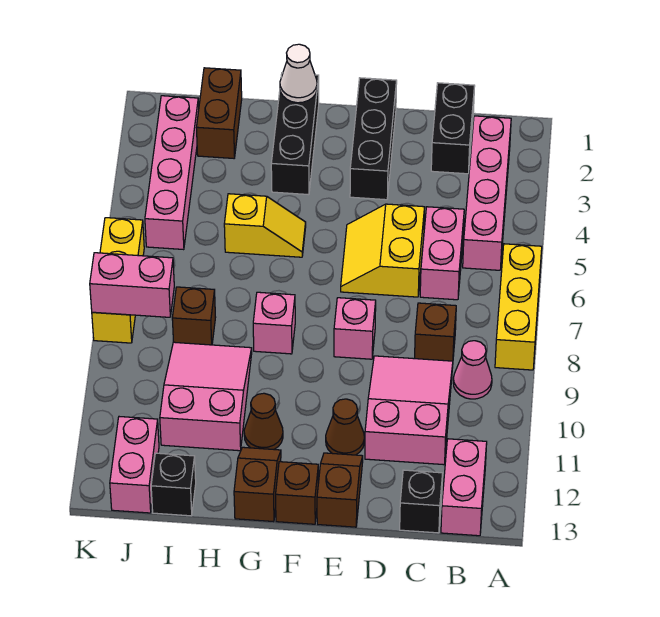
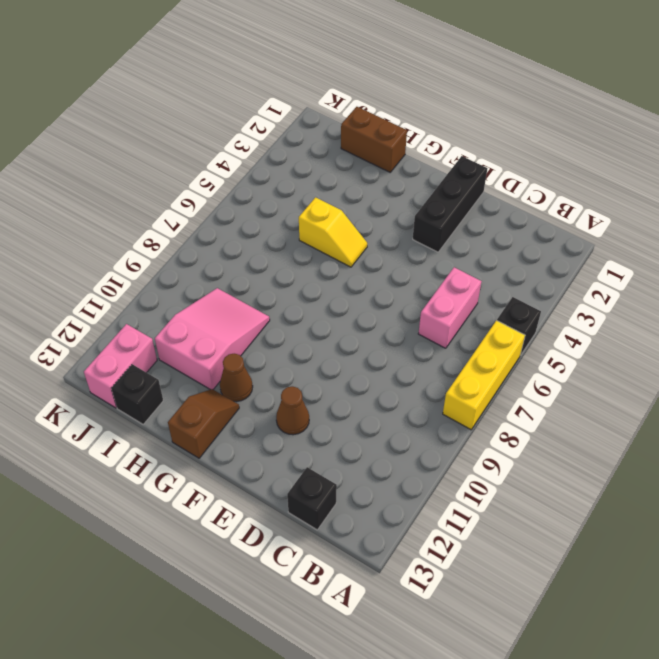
black brick A5 level 1 -> none
brown brick H1:I1 level 1 -> brown brick I1:I2 level 1
none -> pink brick B2:B5 level 1
none -> pink cone B9 level 1
none -> pink brick B12:B13 level 1

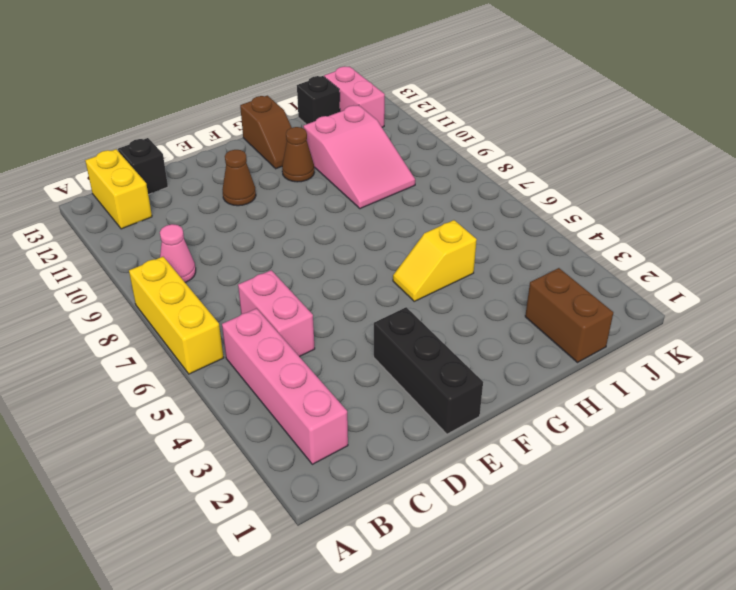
yellow brick B12:B13 level 1 -> pink brick B12:B13 level 1
none -> black brick C1:C2 level 1
none -> brown brick C8 level 1
none -> pink slope C9:D11 level 1 top 11

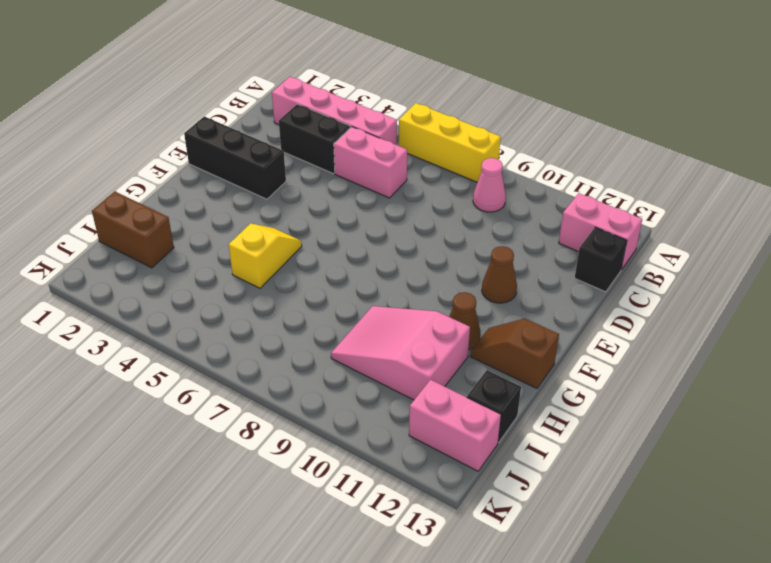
black brick C3:C4 level 1 -> black brick C1:C2 level 1
none -> brown brick C8 level 1
none -> pink slope C9:D11 level 1 top 11
none -> yellow slope D5:E6 level 1 top D

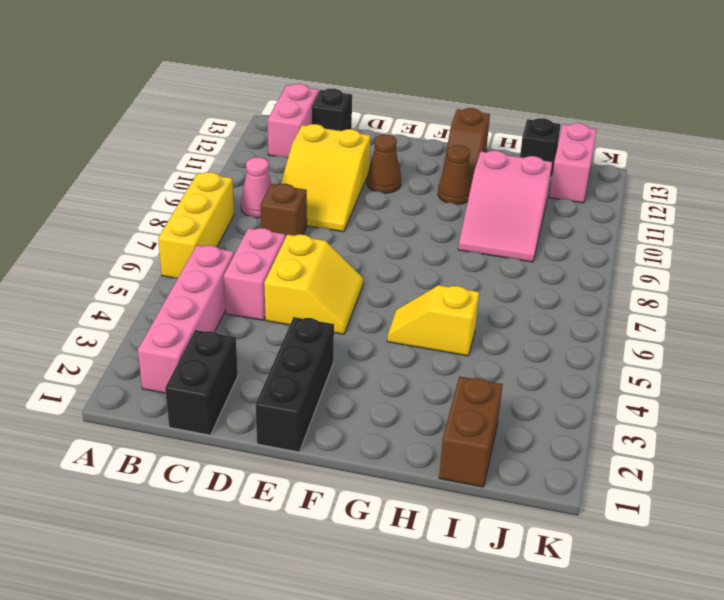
yellow slope C9:D11 level 1 top 11 -> pink slope C9:D11 level 1 top 11
none -> pink brick E8 level 1
none -> brown slope E12:E13 level 1 top 13
none -> brown brick F13 level 1

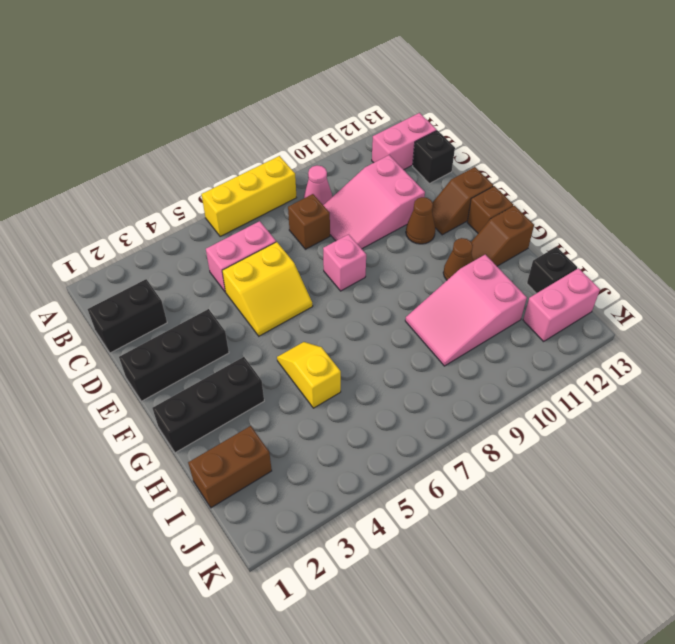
none -> pink brick B2:B5 level 1
none -> pink brick G8 level 1
none -> brown brick I8 level 1

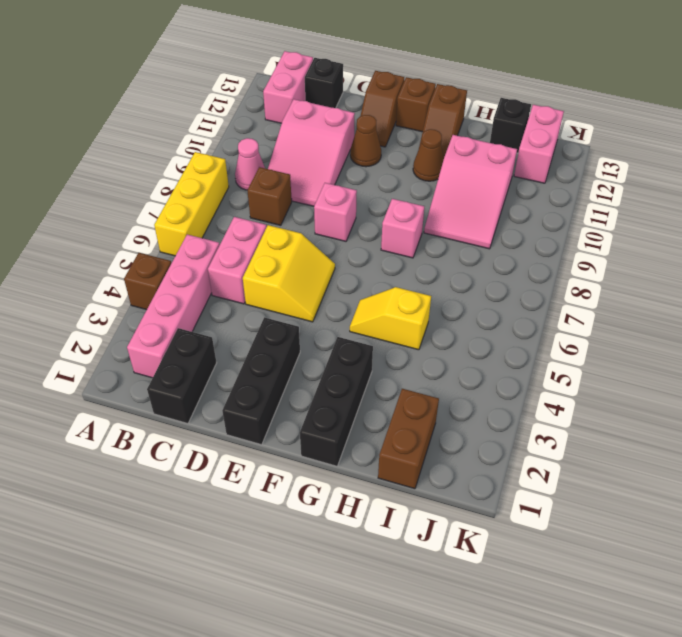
brown brick A4 level 1 -> brown brick I8 level 1
none -> pink brick J2:J5 level 1
none -> yellow brick K6:K8 level 1
none -> white cone G1 level 2

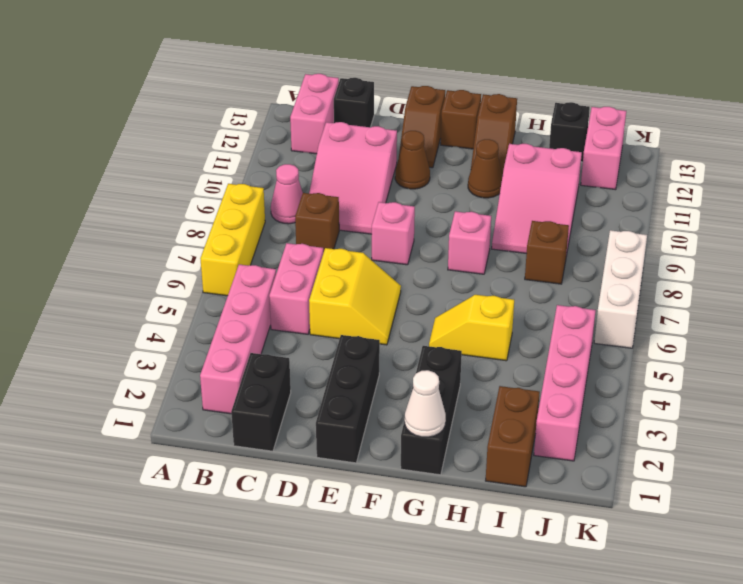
white brick K6:K8 level 1 -> yellow brick K6:K8 level 1
none -> pink brick J8:K8 level 2

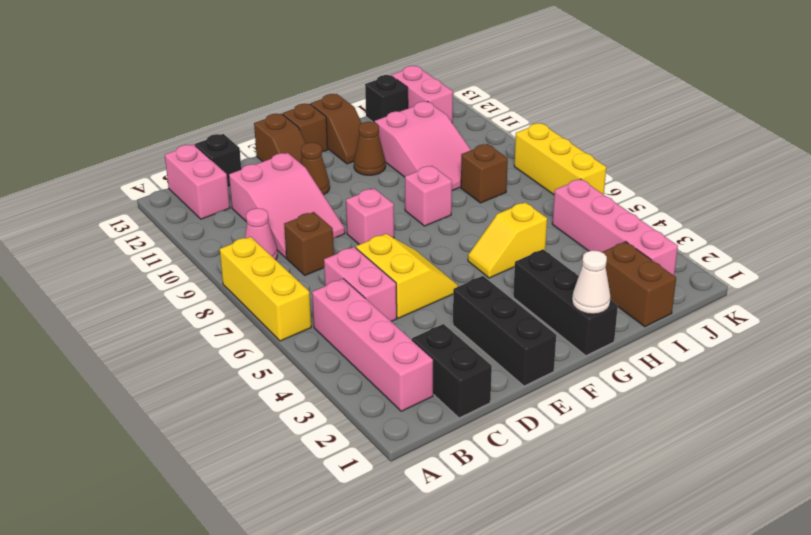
none -> pink brick J8:K8 level 2

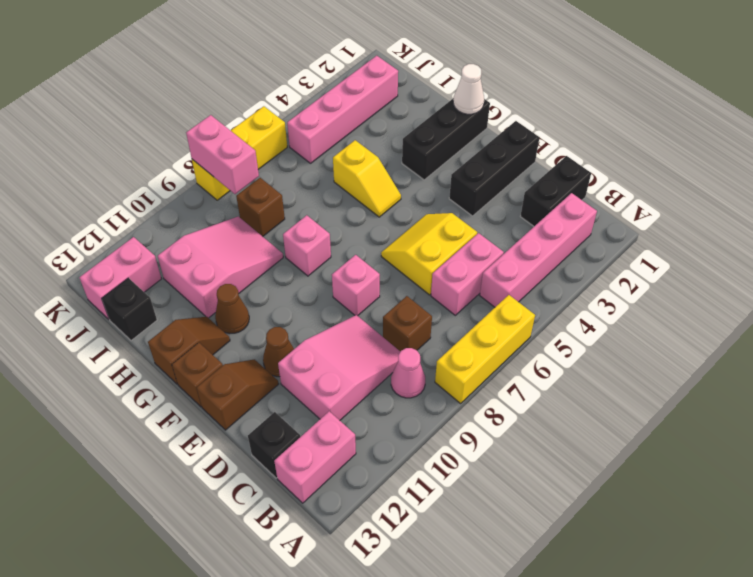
none -> brown brick I1:I2 level 1

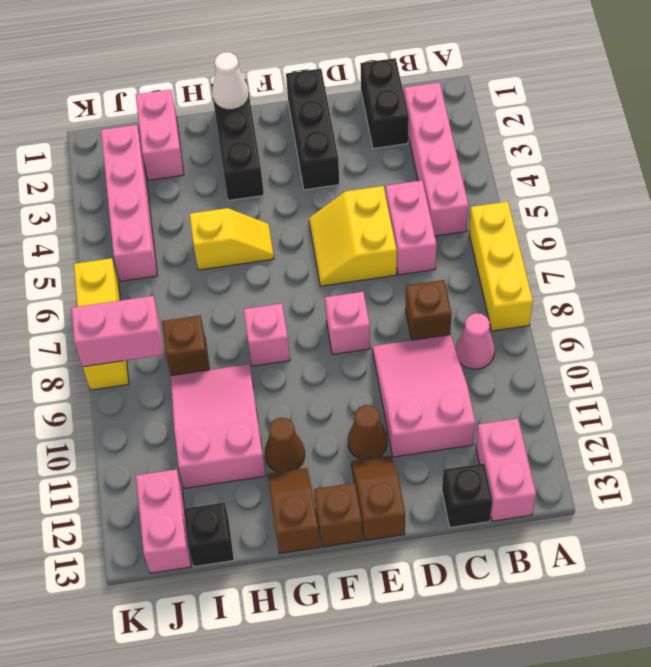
pink brick I1:I2 level 1 -> brown brick I1:I2 level 1

